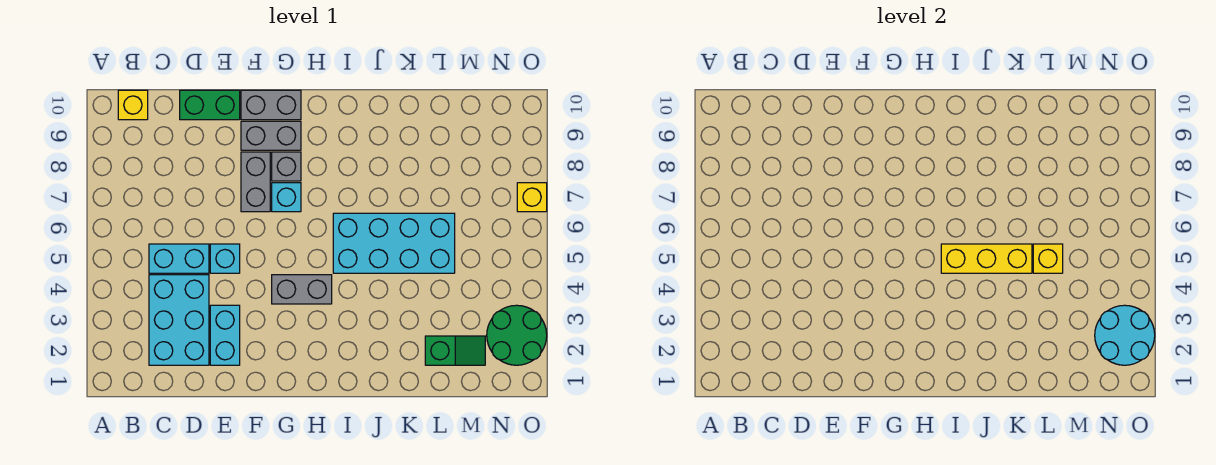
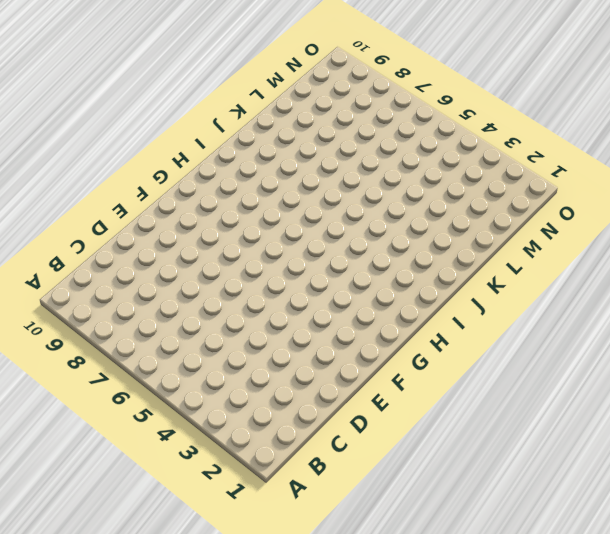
none -> yellow brick B10 level 1
none -> cyan brick C2:D4 level 1
none -> cyan brick C5:D5 level 1

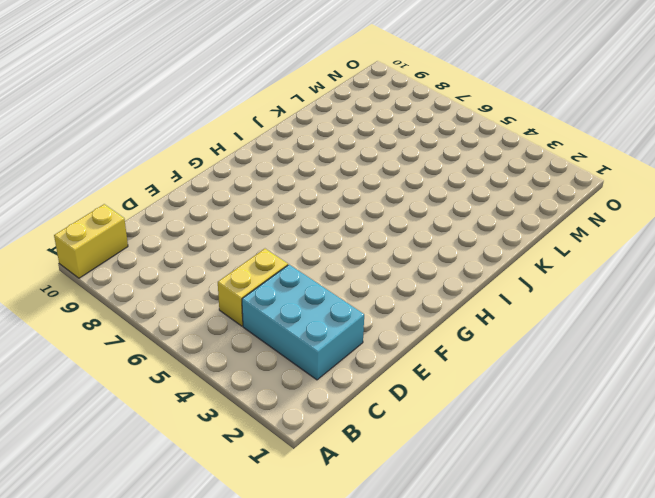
yellow brick A10:B10 level 1 -> yellow brick B10 level 1
yellow brick C5:D5 level 1 -> cyan brick C5:D5 level 1
none -> green brick D10:E10 level 1
none -> cyan brick E2:E3 level 1
none -> cyan brick E5 level 1

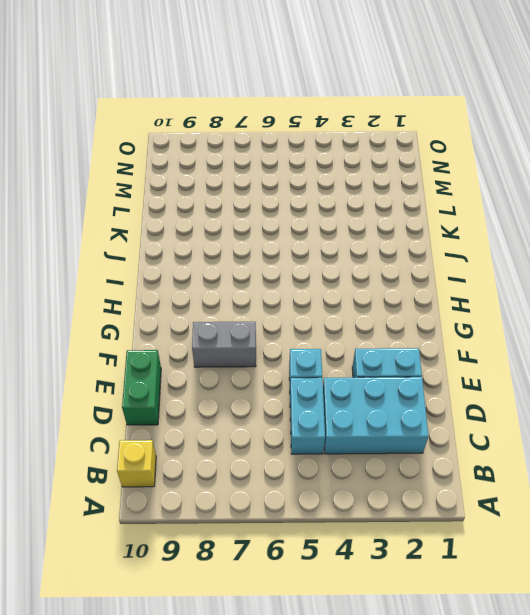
none -> grey brick F9:G9 level 1
none -> grey brick F10:G10 level 1
none -> grey brick G4:H4 level 1

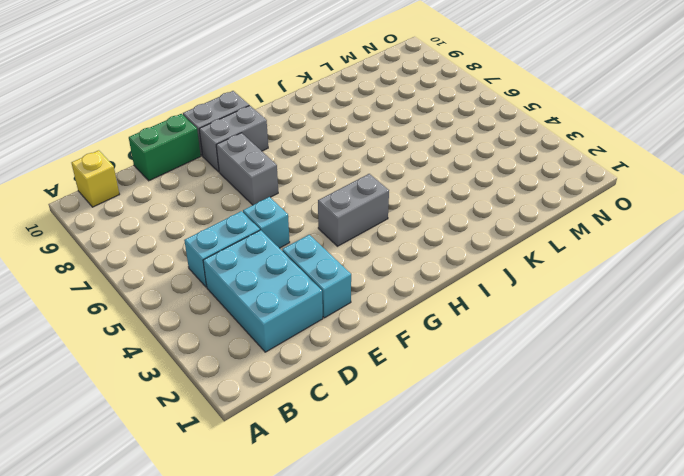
none -> cyan brick G7 level 1
none -> grey brick G8 level 1
none -> cyan brick I5:L6 level 1

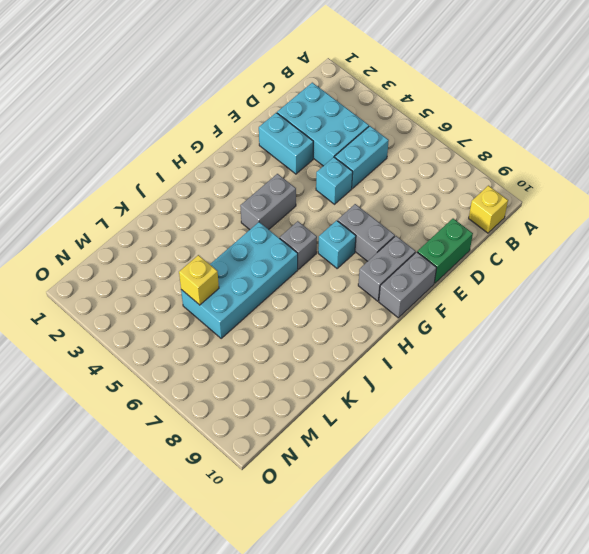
grey brick H6 level 1 -> grey brick G8 level 1
none -> green slope L2:M2 level 1 top L
none -> green round brick N2:O3 level 1
none -> yellow brick O7 level 1

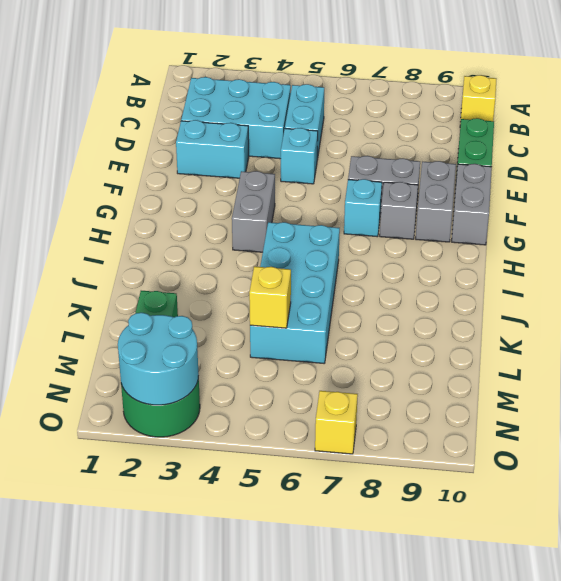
none -> yellow brick I5:K5 level 2

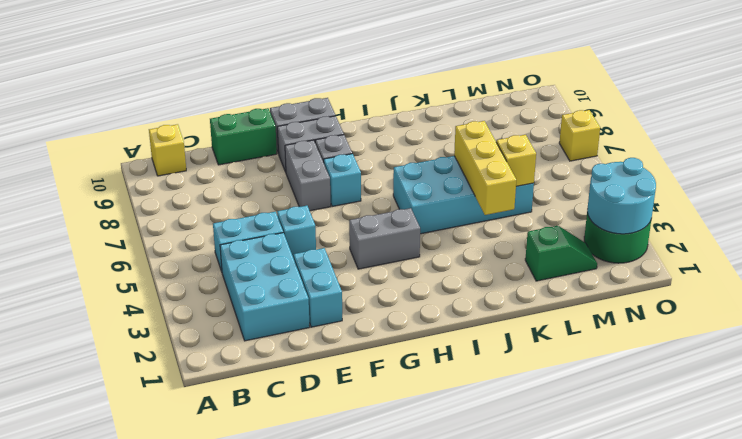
yellow brick K4:K6 level 2 -> yellow brick I5:K5 level 2

